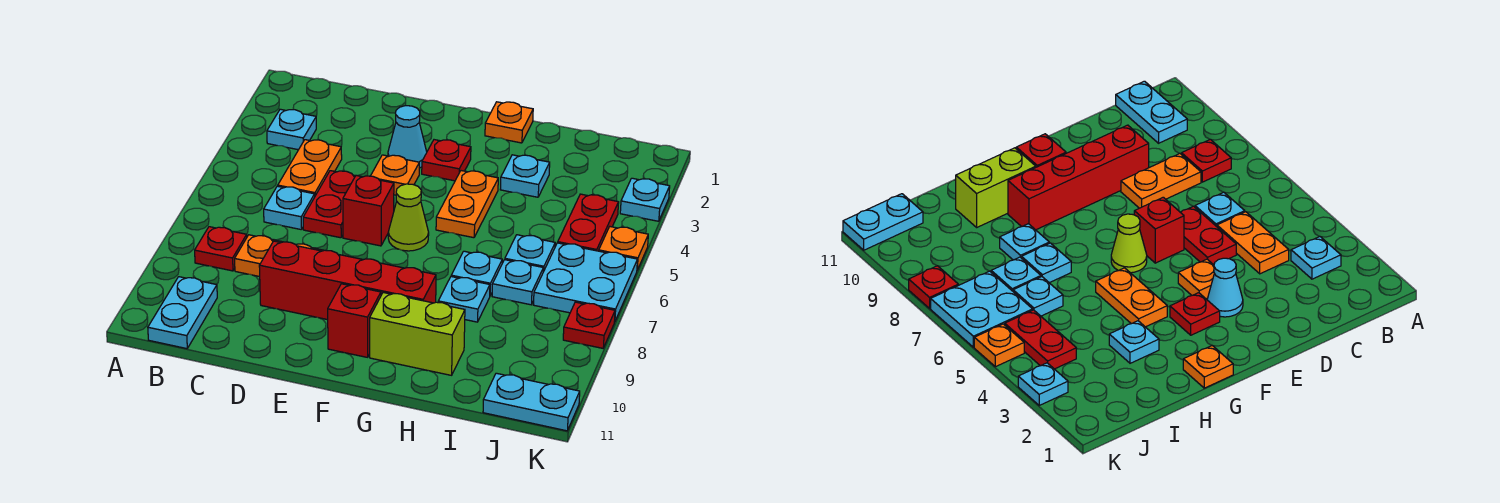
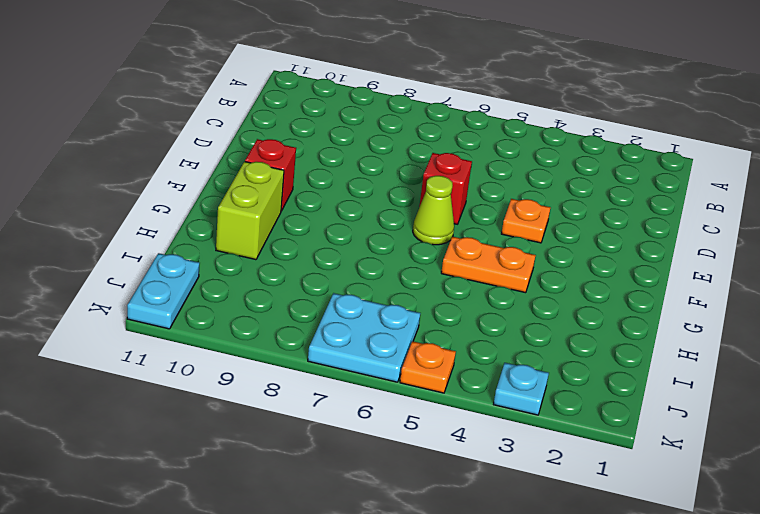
none -> cyan plate B3 level 1
none -> red plate B8 level 1
none -> cyan plate B10:B11 level 1

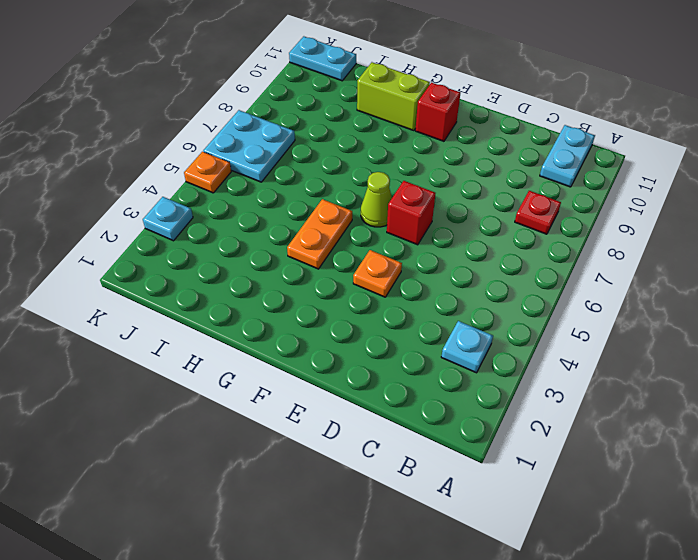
none -> orange plate C4:C5 level 1
none -> cyan plate C6 level 1
none -> orange plate C8:D8 level 1

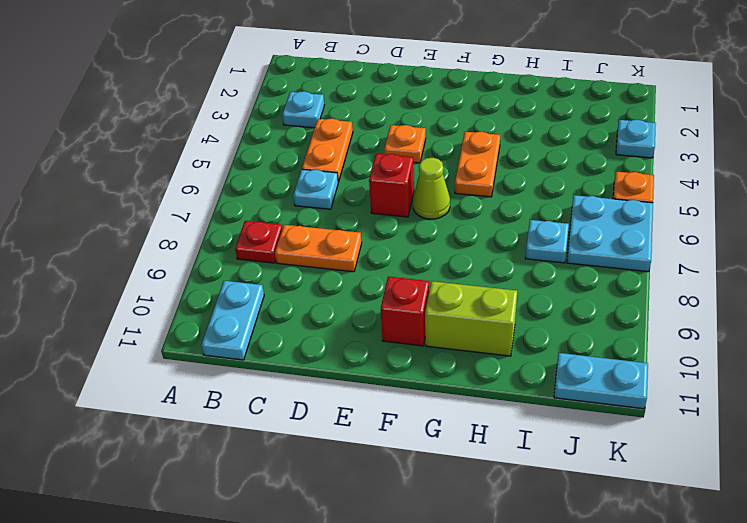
none -> red plate D5:D6 level 1
none -> red brick D9:G9 level 1
none -> cyan cone E3 level 1

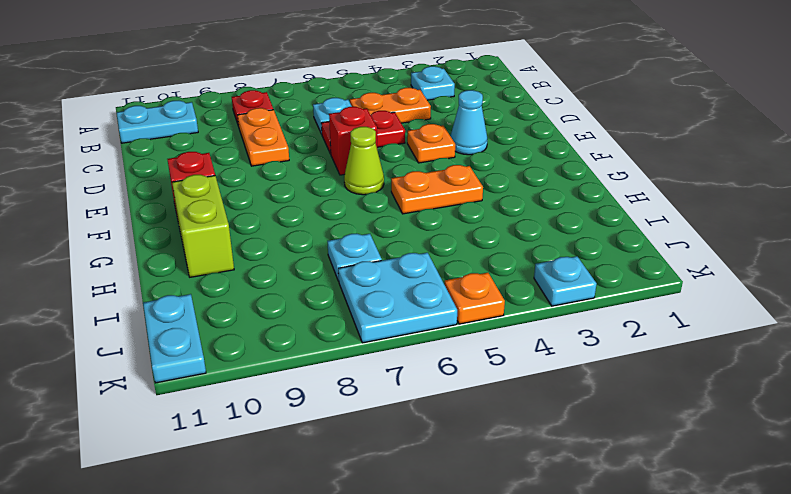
none -> red brick D9:G9 level 1
none -> red plate F3 level 1
none -> orange plate G1 level 1

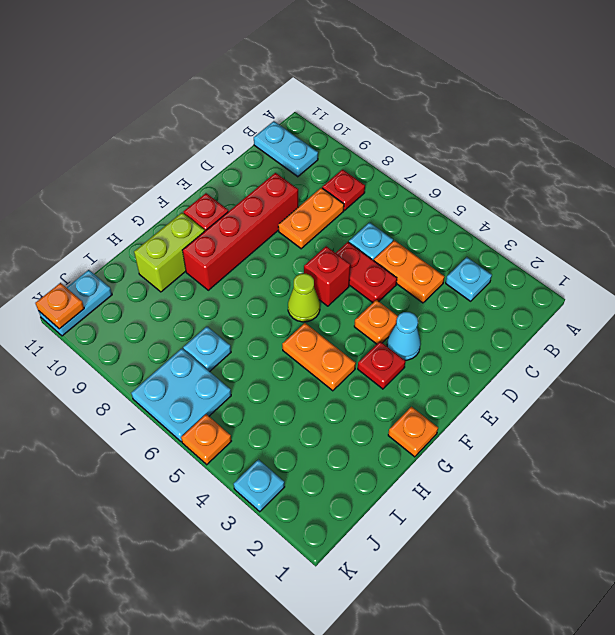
orange plate K11 level 2 -> none
none -> cyan plate H3 level 1
none -> cyan plate H7 level 1
none -> cyan plate H8 level 1

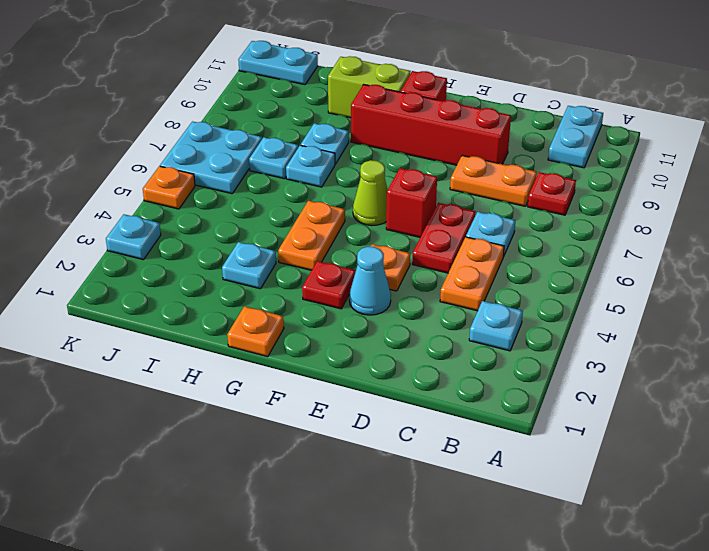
none -> cyan plate I6 level 1
none -> red plate J4:J5 level 1
none -> red plate K8 level 1

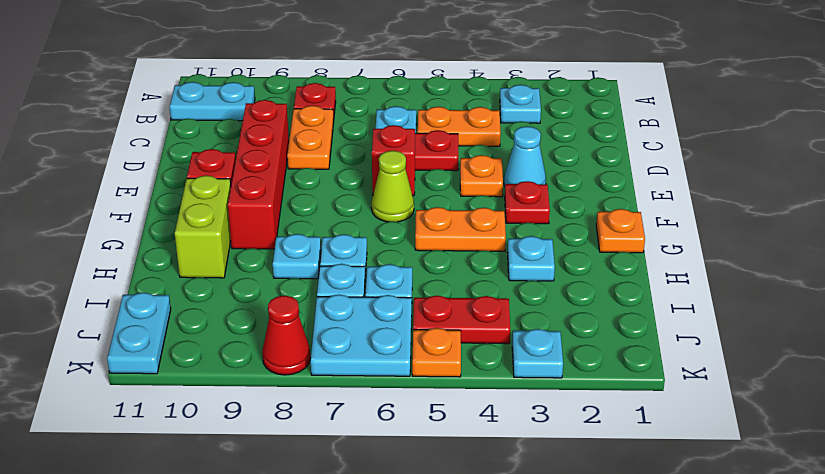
red cone K8 level 1 -> red plate K8 level 1

